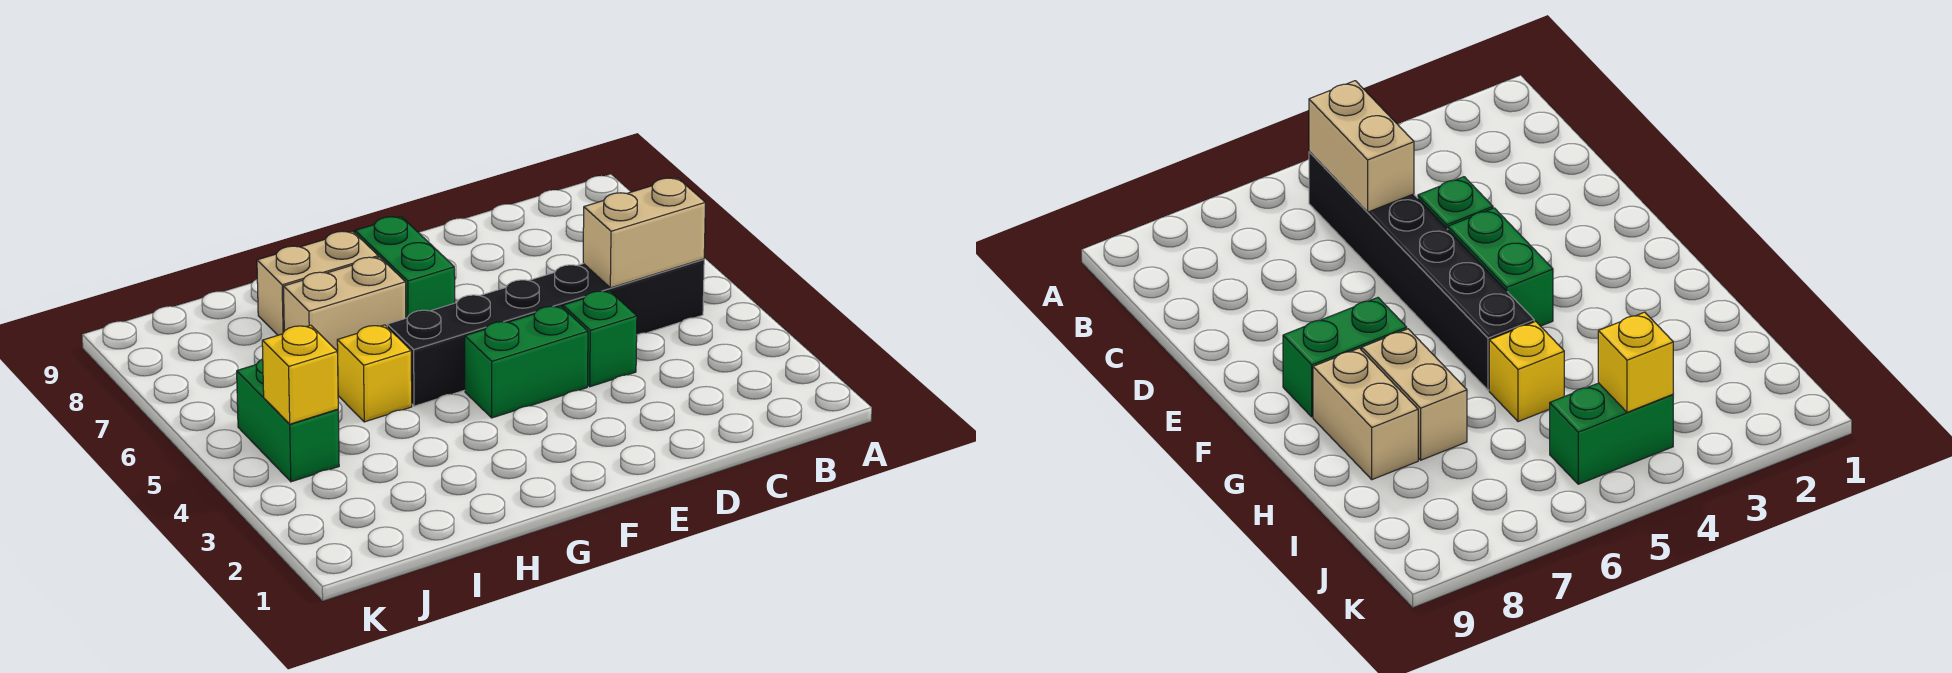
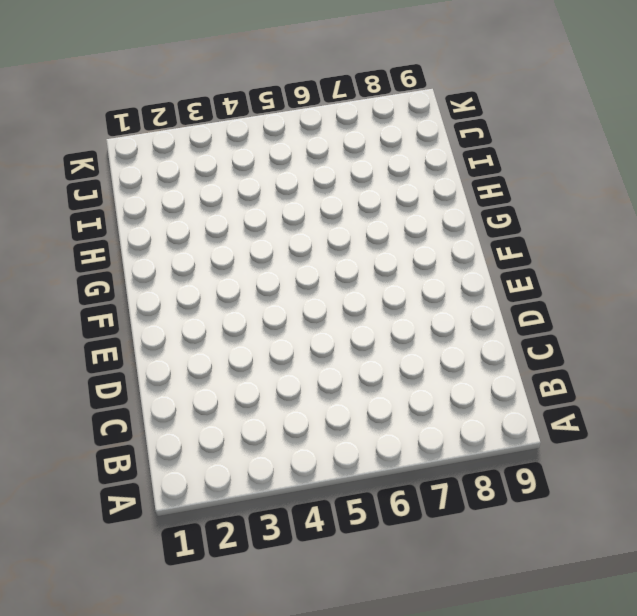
none -> black brick B5:G5 level 1
none -> green brick D4 level 1

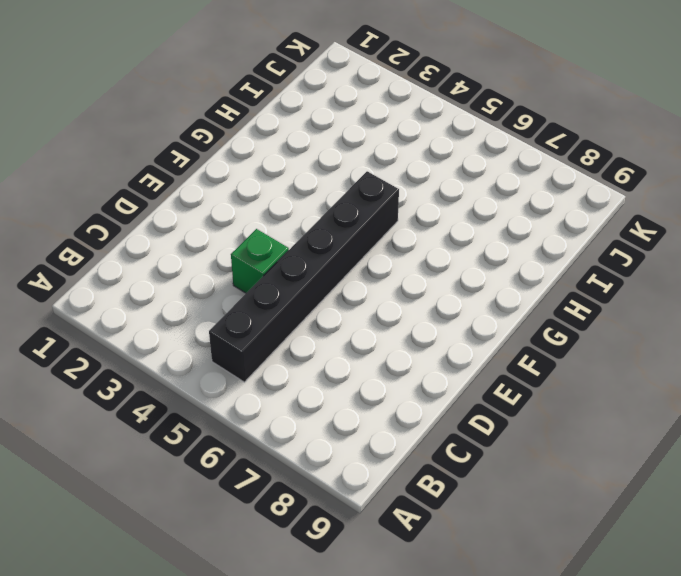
none -> green brick E4:F4 level 1
none -> green brick F7:F8 level 1

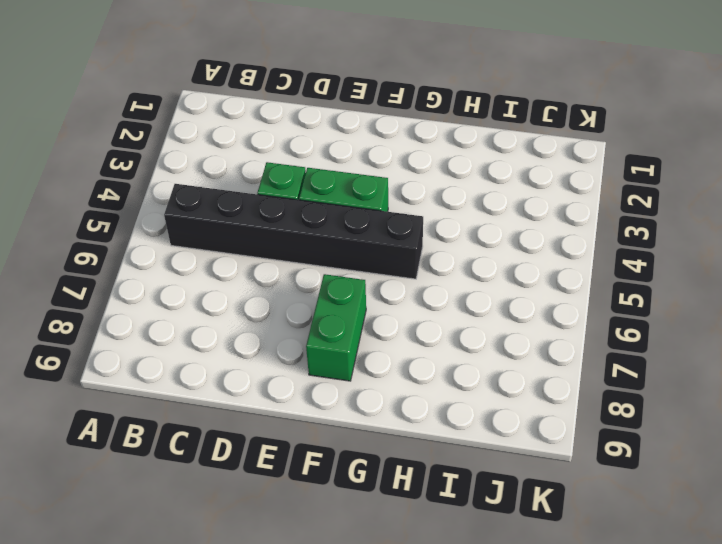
none -> tan brick G7:H7 level 1
none -> tan brick G8:H8 level 1

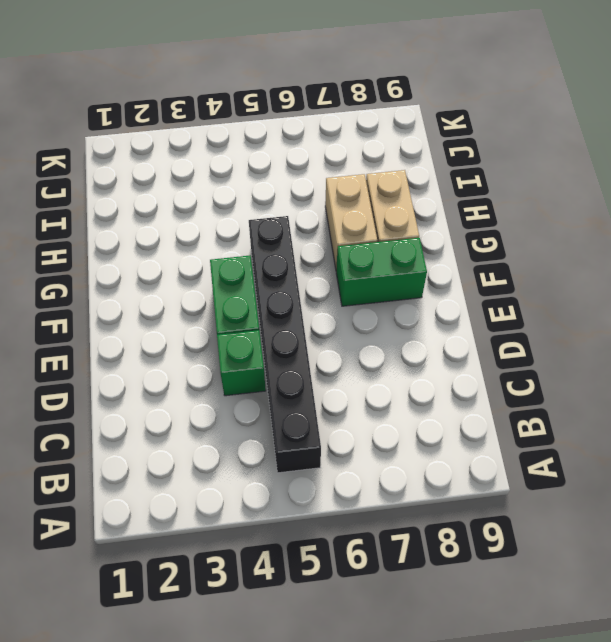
none -> yellow brick H5 level 1
none -> green brick J4:J5 level 1

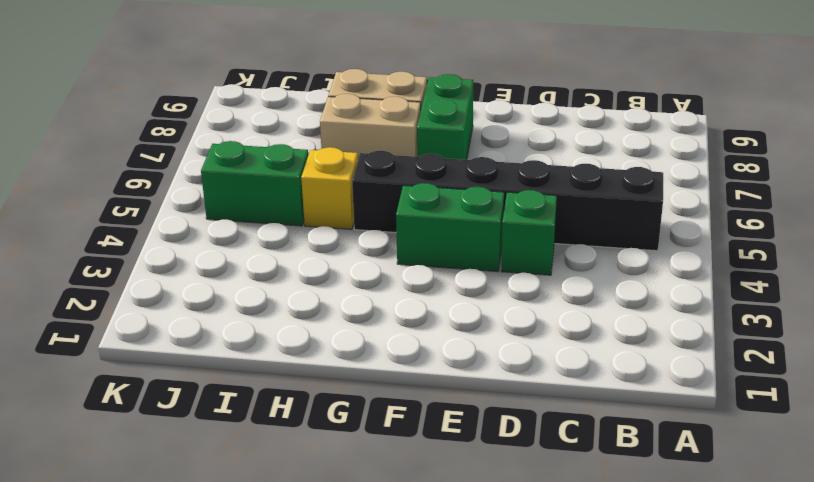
green brick I5:J5 level 1 -> green brick J4:J5 level 1
none -> tan brick B5:C5 level 2
none -> yellow brick J4 level 2

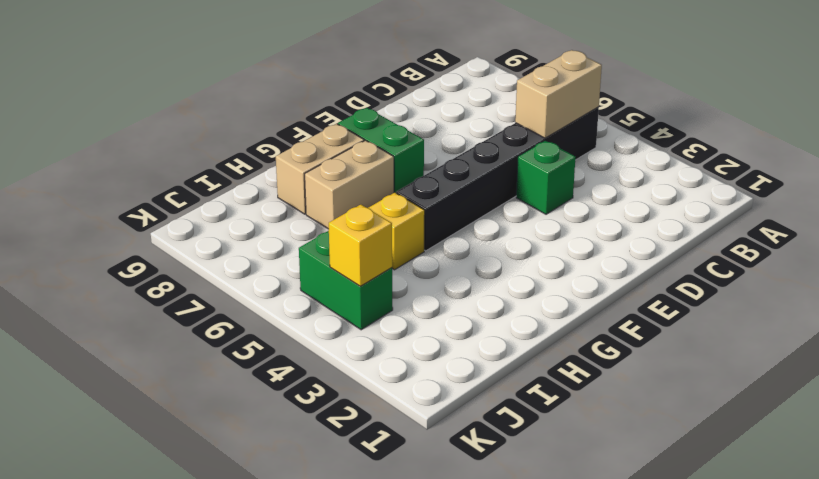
none -> green brick E4:F4 level 1

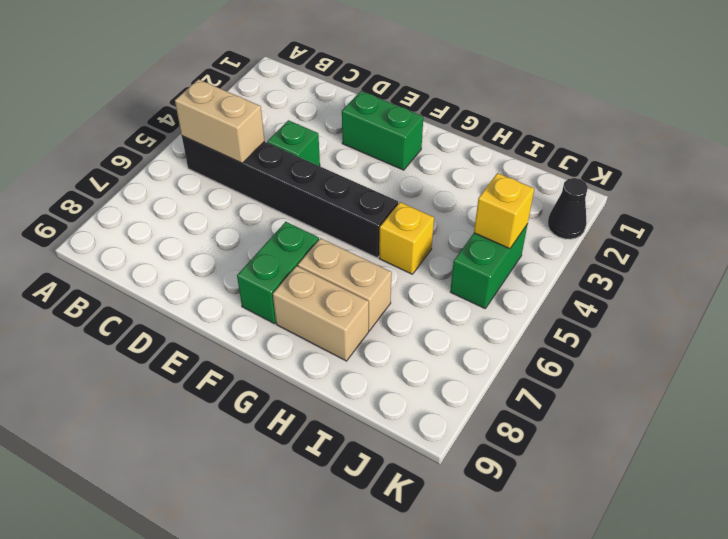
green brick E2:F2 level 1 -> green brick E4:F4 level 1
black cone K2 level 1 -> none

